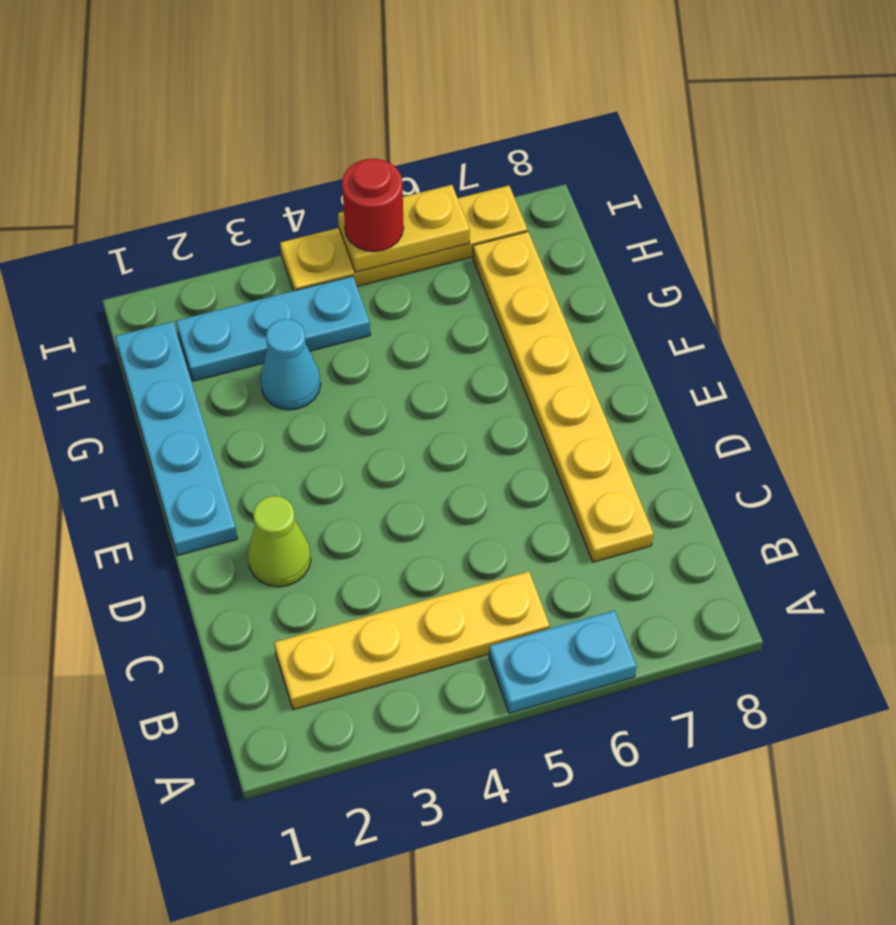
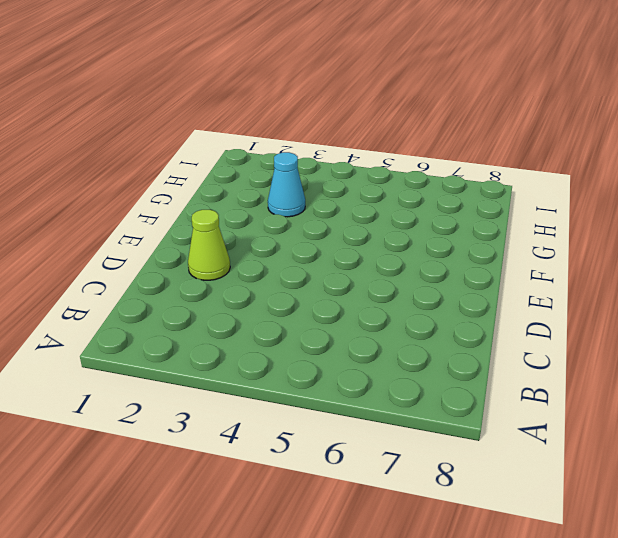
none -> cyan plate A5:A6 level 1
none -> yellow plate B2:B5 level 1

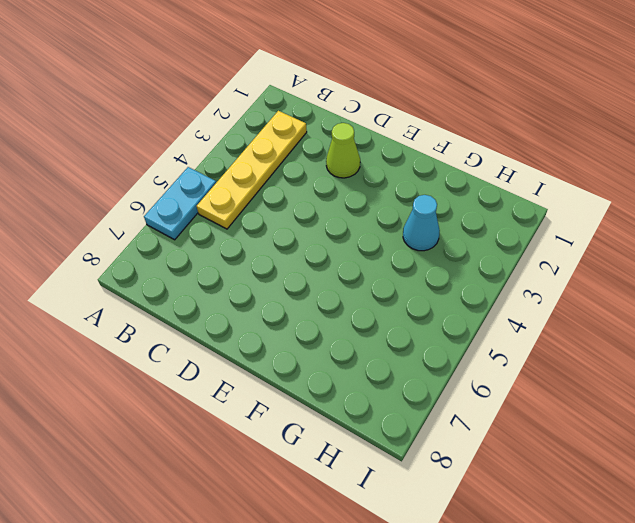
none -> yellow plate C7:H7 level 1
none -> cyan plate E1:H1 level 1

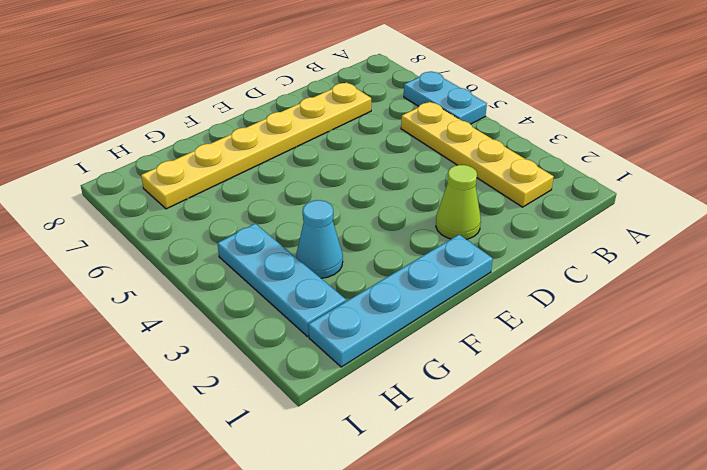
none -> yellow plate I4:I7 level 1
none -> yellow plate I5:I6 level 2

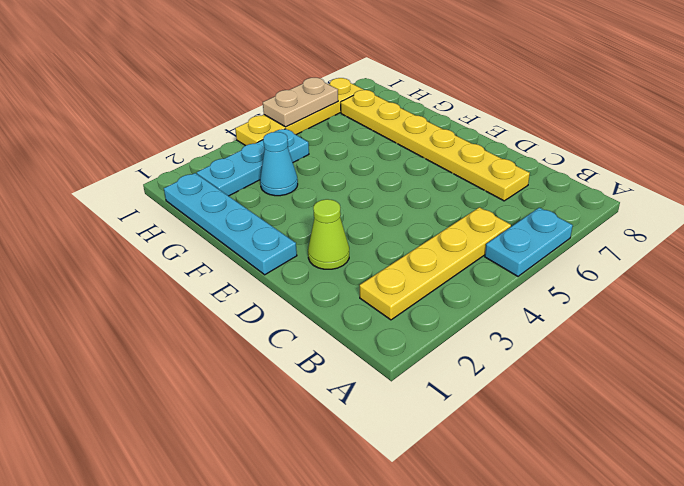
tan plate I5:I6 level 2 -> yellow plate I5:I6 level 2
none -> red round brick I5 level 3

